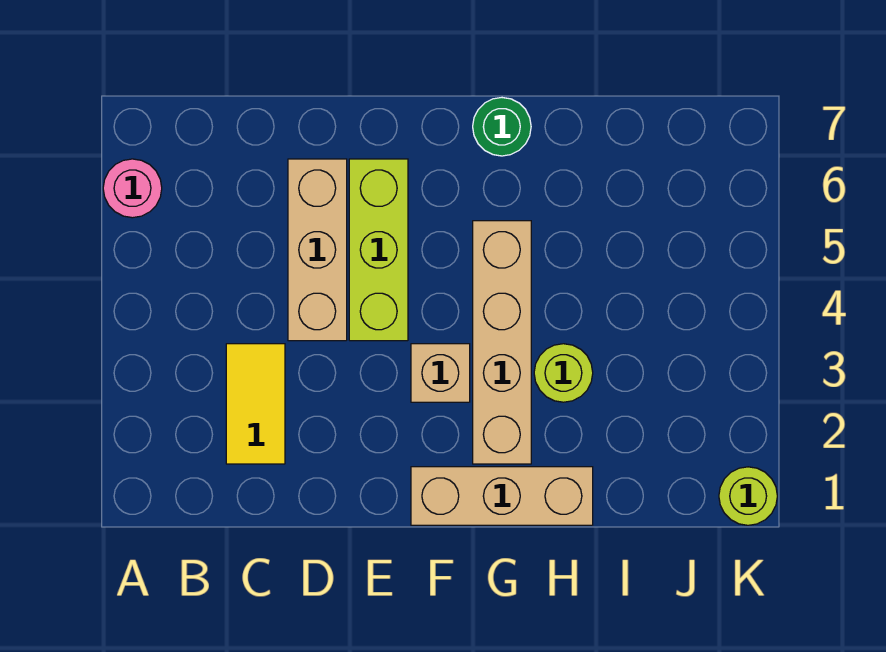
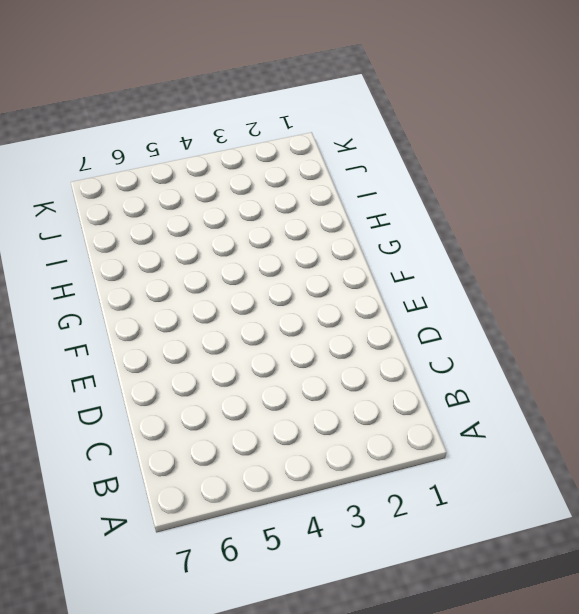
none -> pink round brick A6 level 1
none -> yellow tile C2:C3 level 1

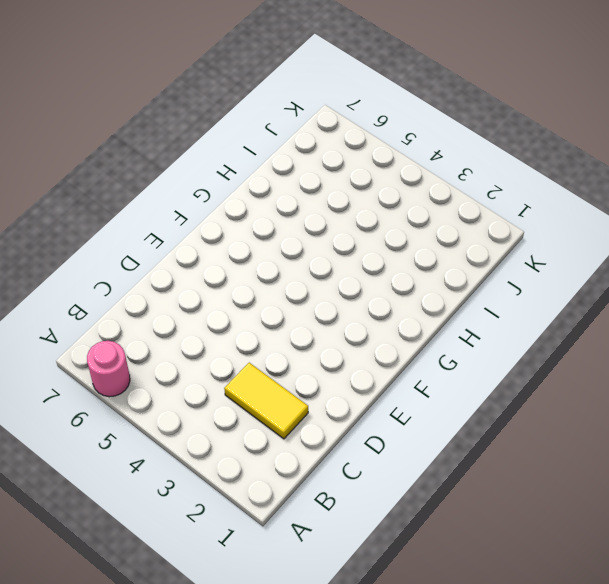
none -> tan brick D4:D6 level 1
none -> lime brick E4:E6 level 1

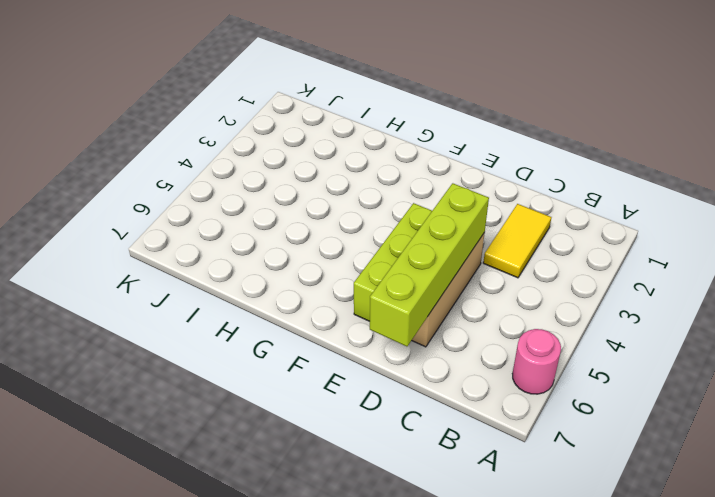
lime brick D4:D7 level 2 -> none
none -> tan brick F1:H1 level 1
none -> tan brick F3 level 1

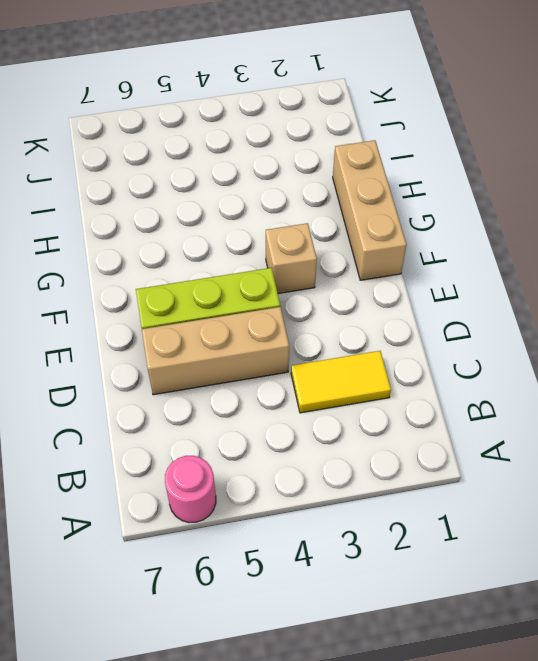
none -> tan brick G2:G5 level 1
none -> green round brick G7 level 1

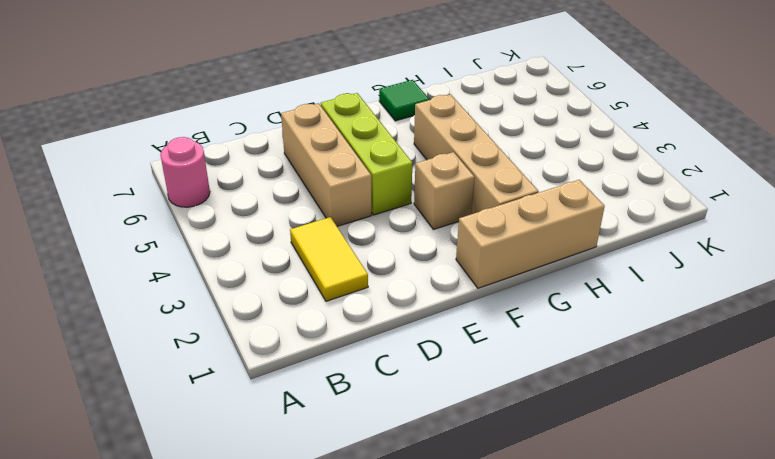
green tile G7 level 1 -> green round brick G7 level 1
none -> lime round brick H3 level 1
none -> lime round brick K1 level 1

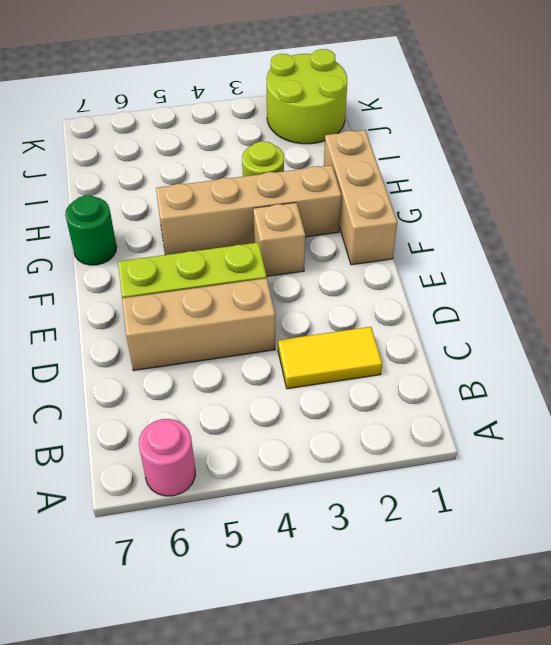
lime round brick J1:K2 level 1 -> lime round brick K1 level 1

